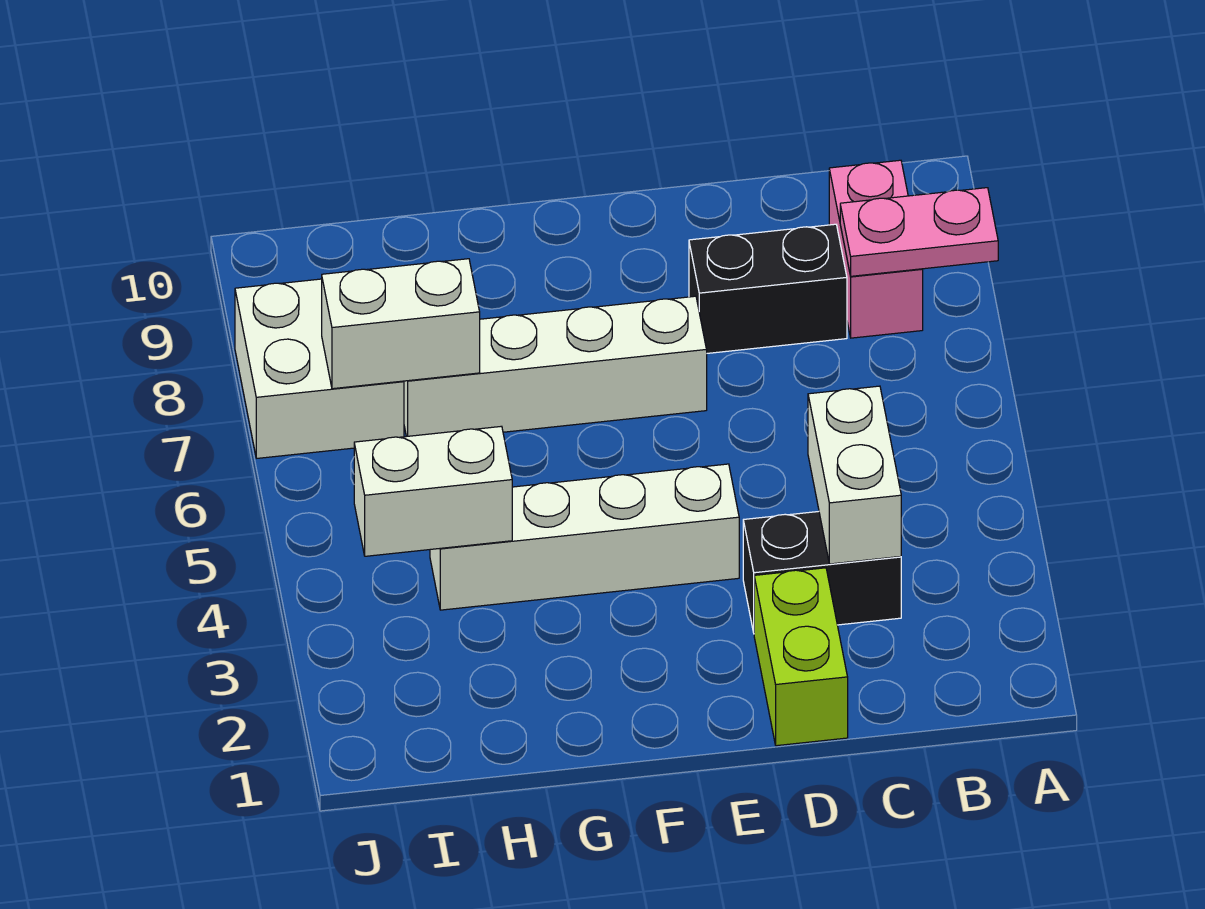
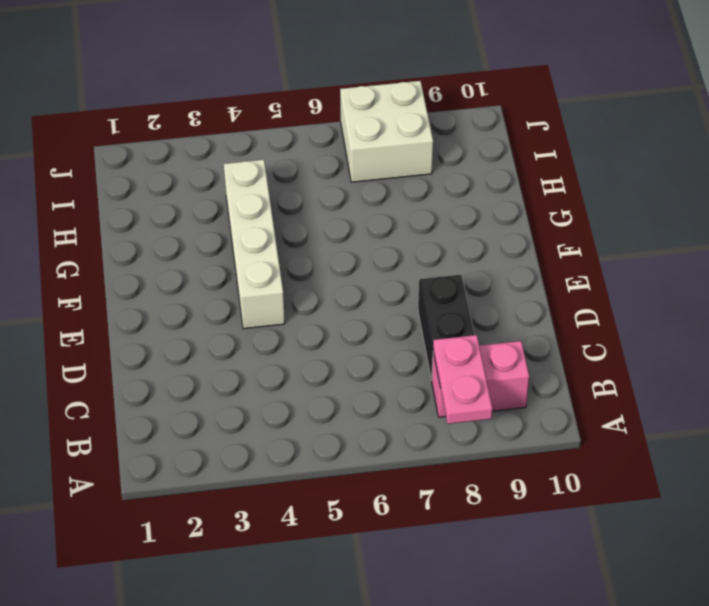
none -> black brick C3:D3 level 1
none -> lime brick D1:D2 level 1

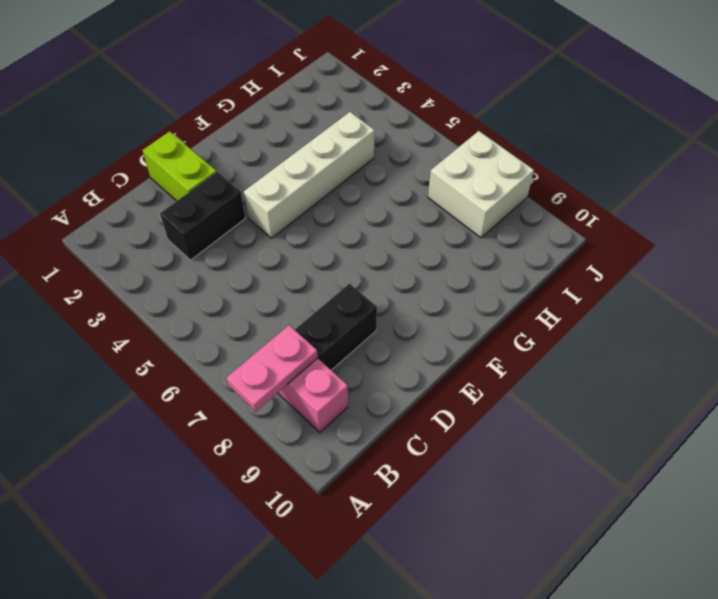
none -> white brick E7:H7 level 1
none -> white brick C3:C4 level 2

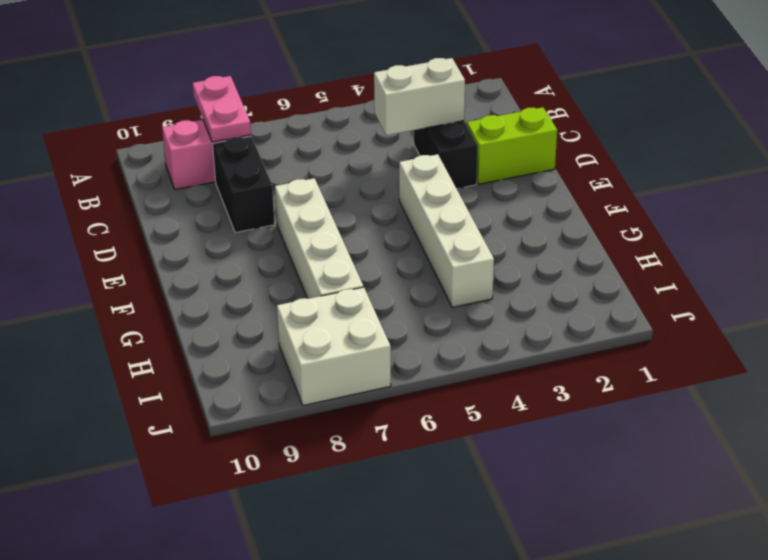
none -> white brick H4:I4 level 2
none -> white brick H7:I7 level 2

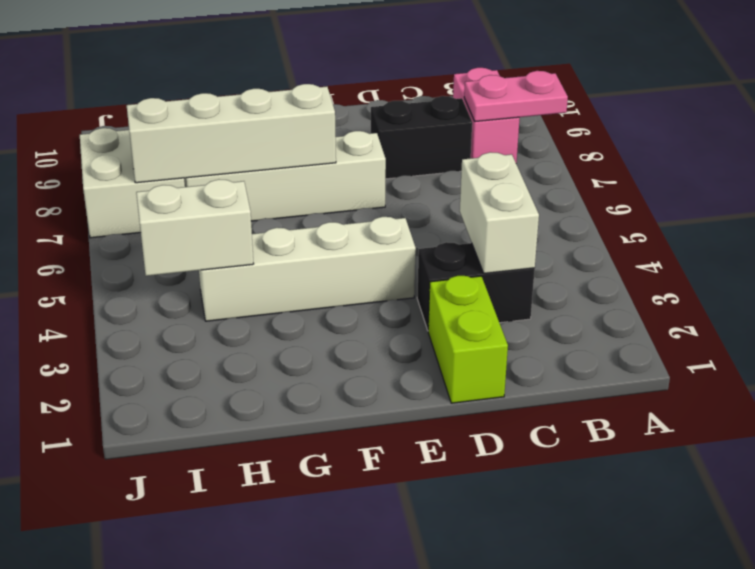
white brick F7:I7 level 2 -> white brick H7:I7 level 2

